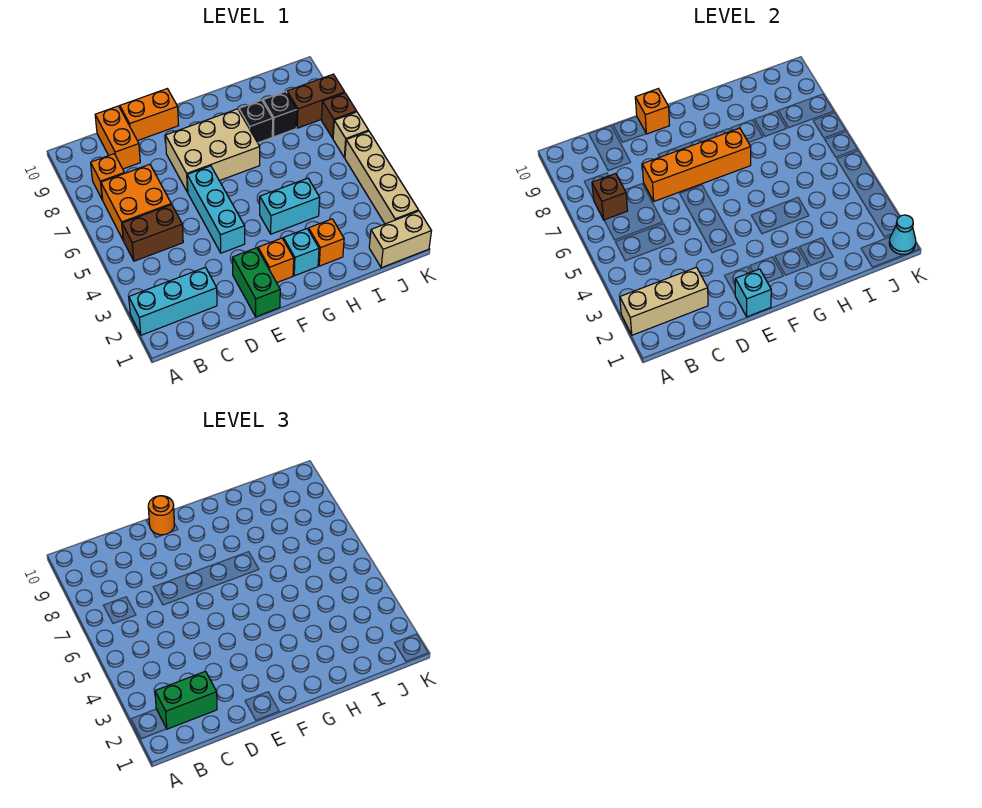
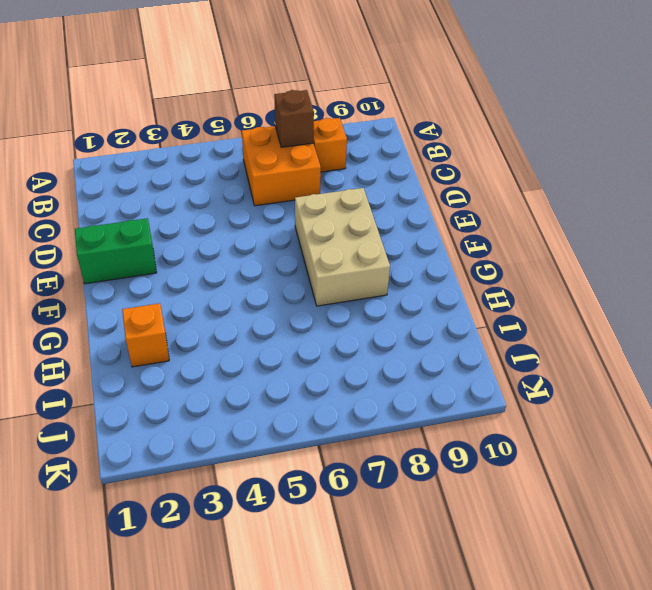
none -> cyan brick A2:C2 level 1
none -> brown brick B5:C5 level 1
none -> orange brick C9:C10 level 1

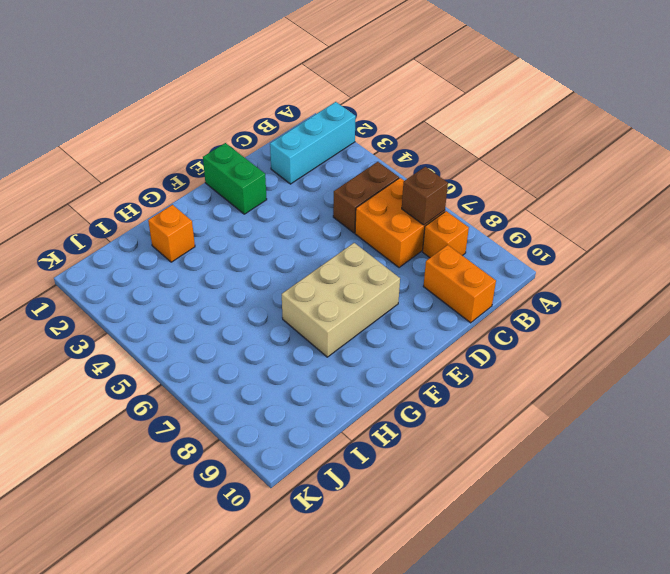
none -> orange brick D10:E10 level 1
none -> cyan brick E4:E6 level 1
none -> orange brick F2 level 1

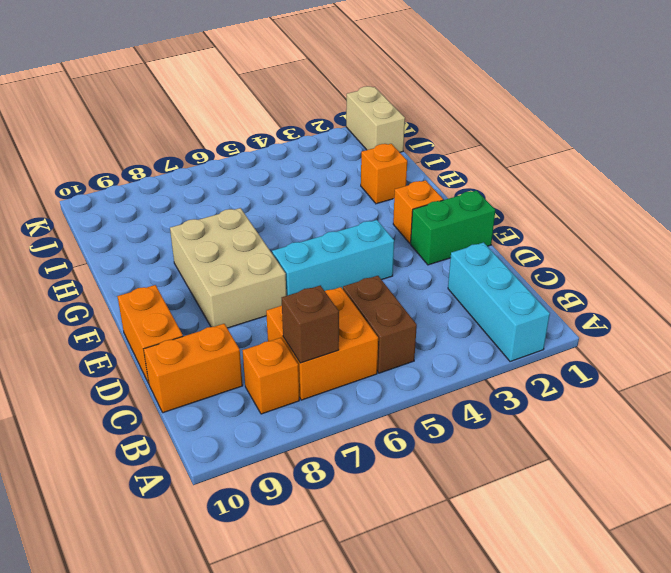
none -> cyan brick G2 level 1
none -> cyan brick G4:H4 level 1
none -> black brick H8 level 1

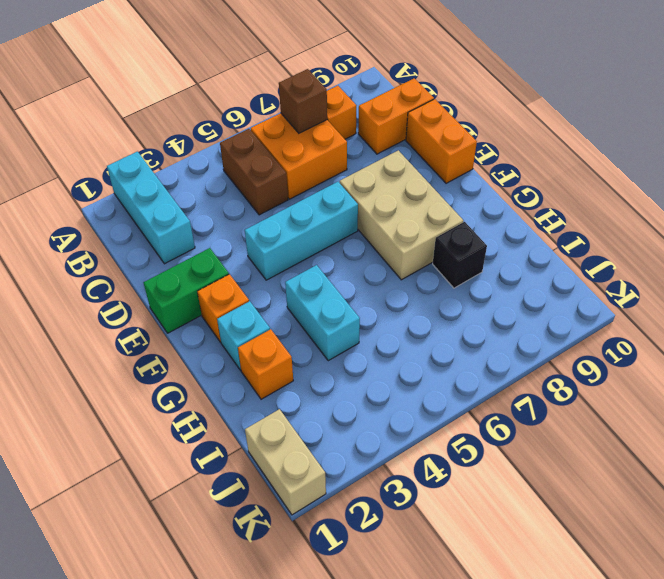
none -> black brick I8 level 1
none -> brown brick J8:K8 level 1
none -> tan brick K2:K5 level 1

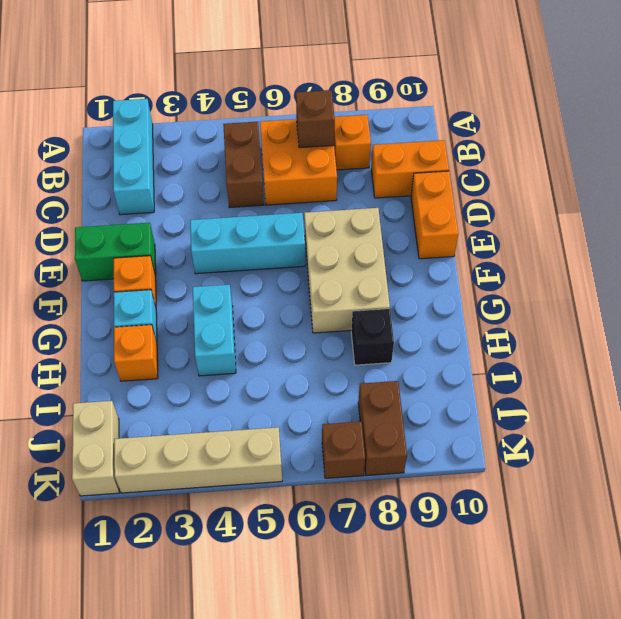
none -> black brick I8 level 1
none -> tan brick K6 level 1
none -> tan brick A2:C2 level 2

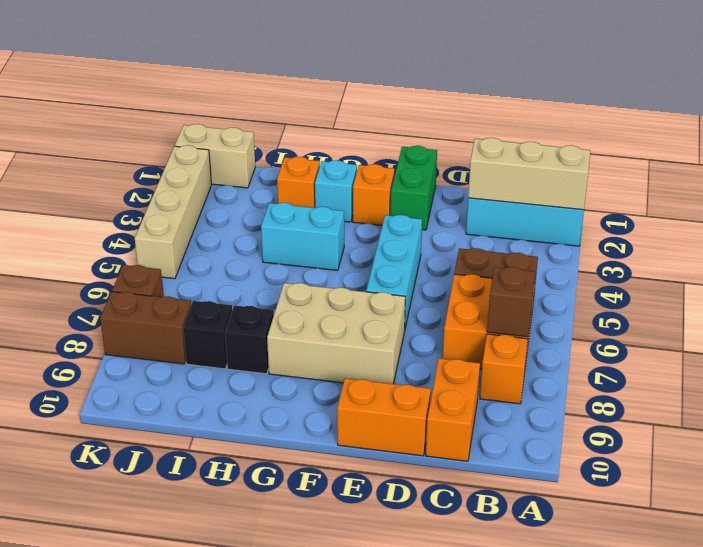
none -> tan brick K6 level 1
none -> orange brick D7:G7 level 2
none -> cyan brick E1 level 2

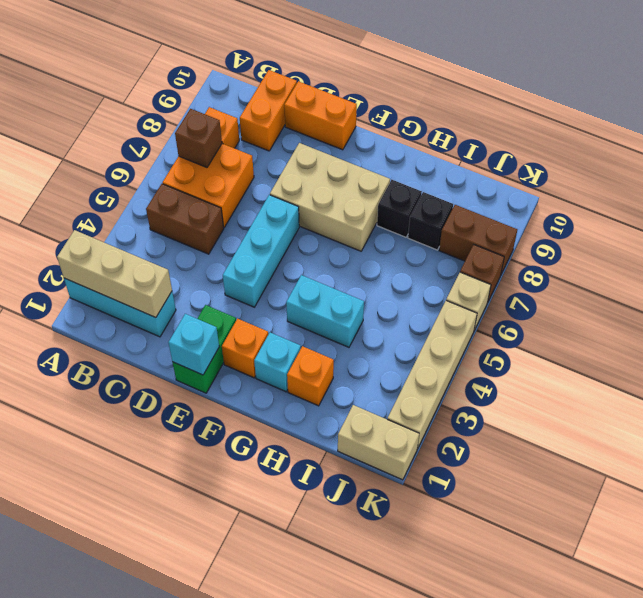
none -> orange brick D7:G7 level 2
none -> orange brick E10 level 2
none -> cyan cone K1 level 2

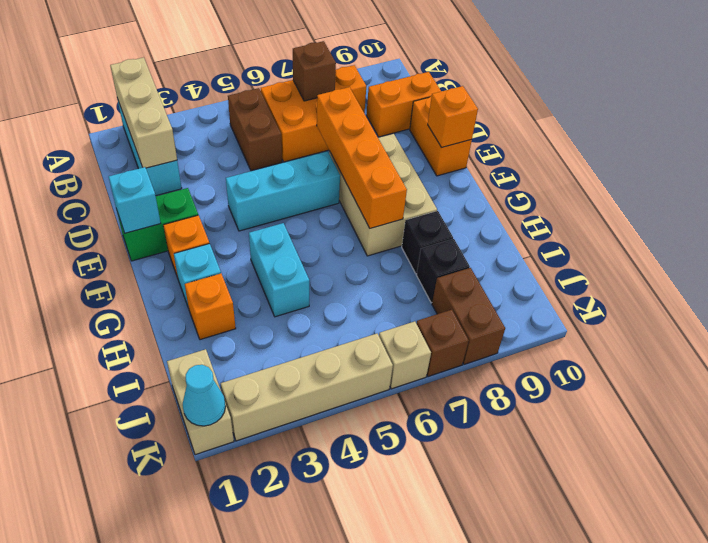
none -> green brick B2:C2 level 3
none -> orange round brick E10 level 3

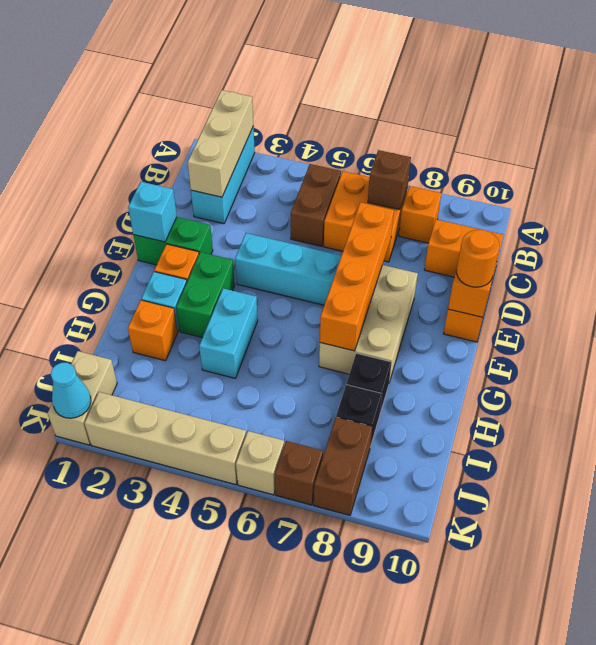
green brick F3:G3 level 1 -> green brick B2:C2 level 3

